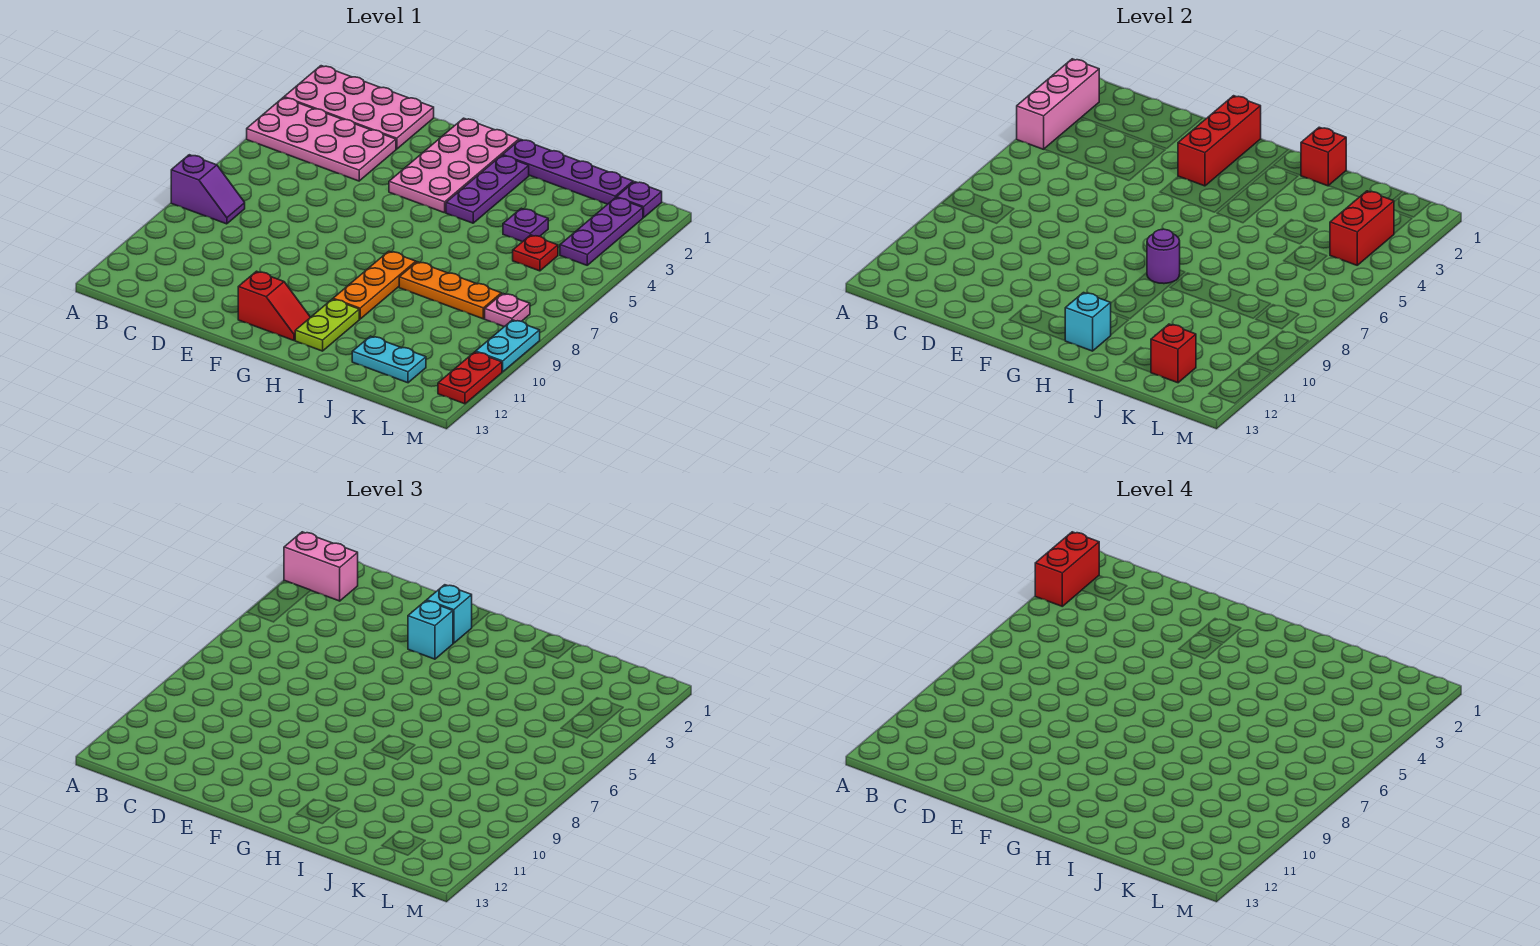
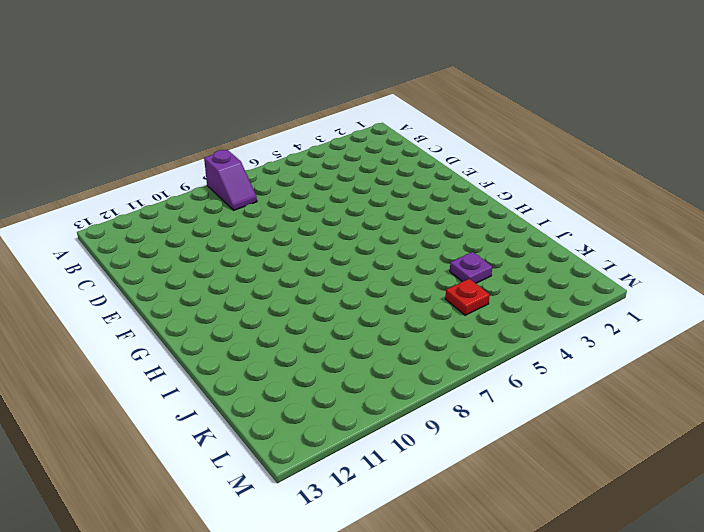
none -> pink plate A1:D2 level 1
none -> pink plate A3:D4 level 1
none -> pink plate F1:G4 level 1

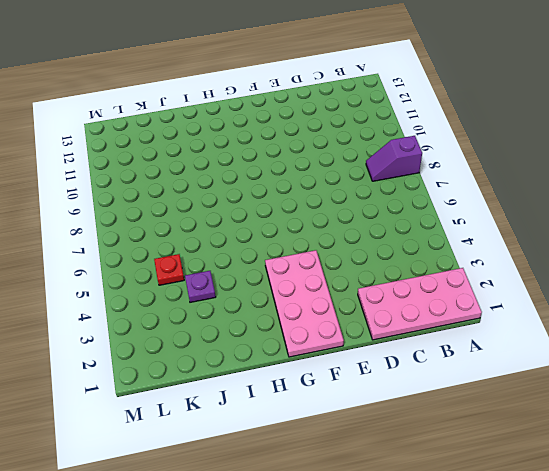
none -> pink plate A3:D4 level 1
none -> red slope F12:G12 level 1 top F
none -> purple plate H1:K1 level 1

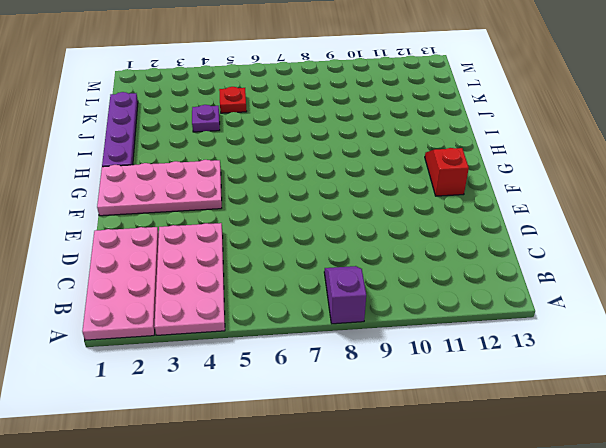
none -> purple plate H2:H4 level 1
none -> orange plate H8:H10 level 1
none -> lime plate H11:H12 level 1

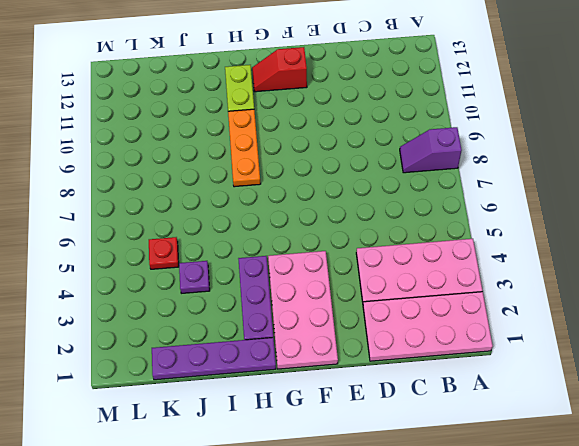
none -> orange plate I8:K8 level 1
none -> cyan plate J12:K12 level 1
none -> purple plate L1 level 1

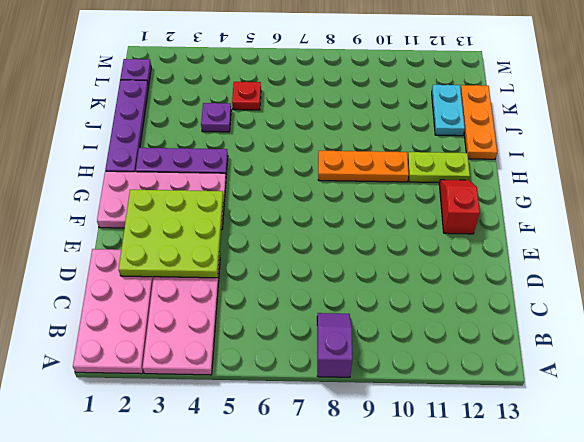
lime plate D2:F4 level 2 -> red brick F1:F3 level 2
orange plate I13:K13 level 1 -> orange plate I8:K8 level 1
none -> purple plate L2:L4 level 1
none -> pink plate L8 level 1
none -> cyan plate M9:M10 level 1

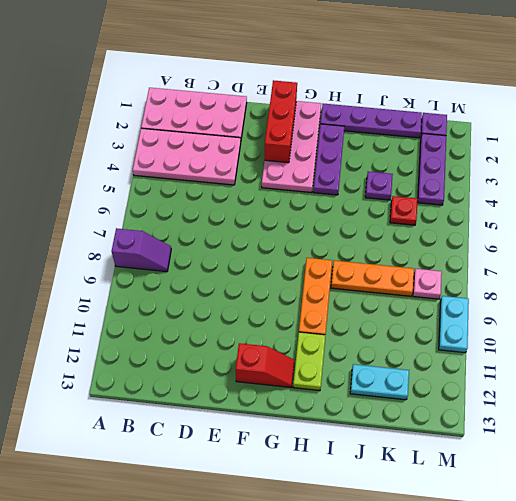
none -> red plate M11:M12 level 1
none -> pink brick A2:A4 level 2
none -> purple round brick H8 level 2

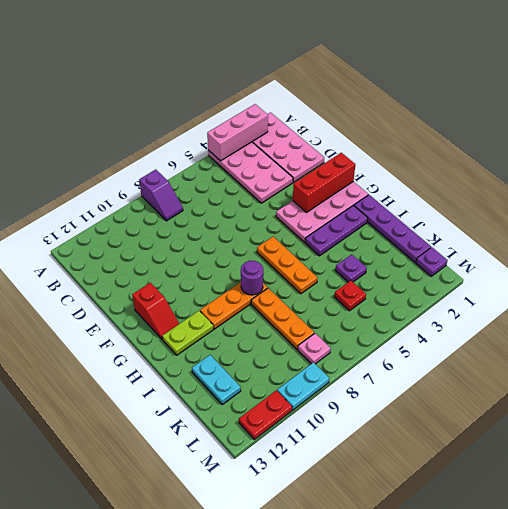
orange plate G6:I6 level 1 -> none
none -> purple plate L2:L4 level 1
none -> cyan brick H12 level 2
none -> red brick I1 level 2

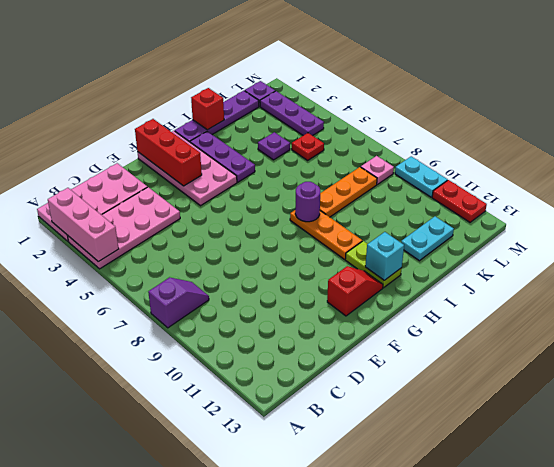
none -> red brick K12 level 2
none -> red brick L3:L4 level 2
none -> pink brick A2:B2 level 3

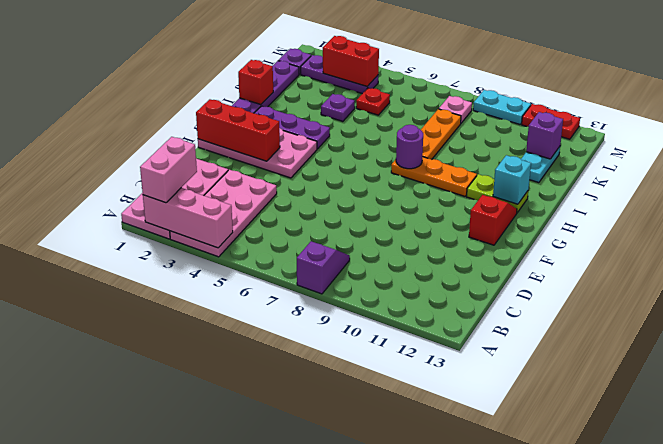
purple brick K12 level 2 -> red brick K12 level 2
none -> cyan brick F2 level 3
none -> cyan brick F3 level 3
none -> red brick A2:A3 level 4

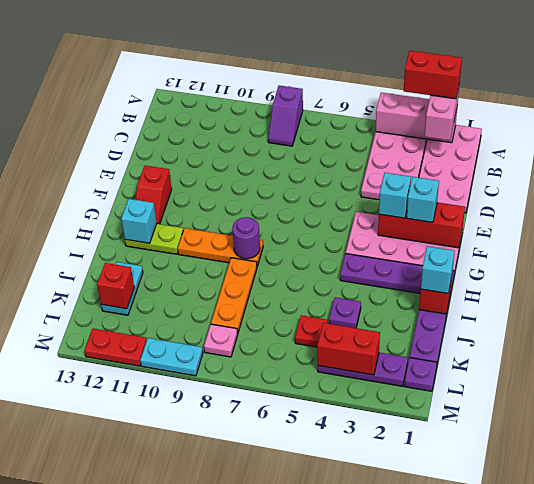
cyan brick I1 level 3 -> none

